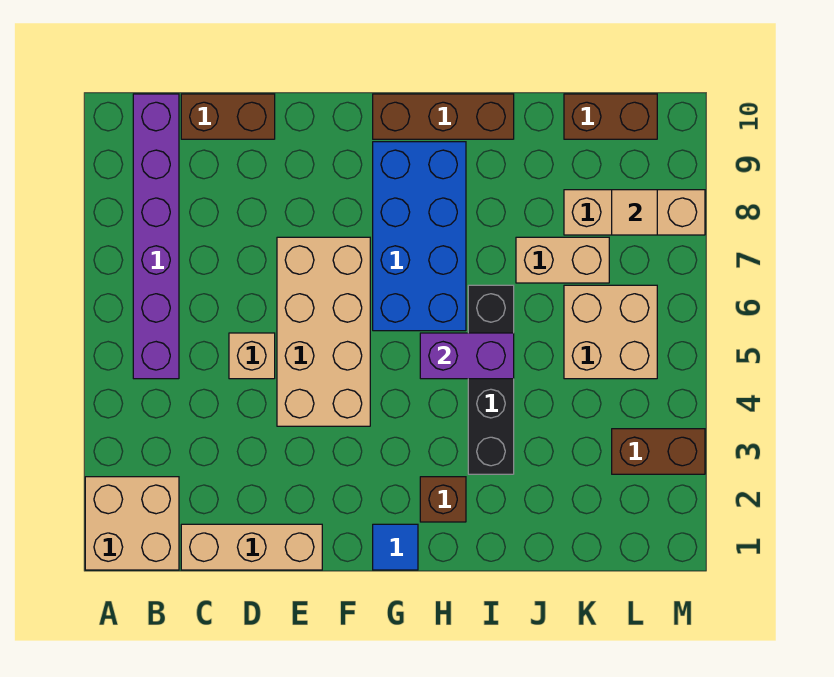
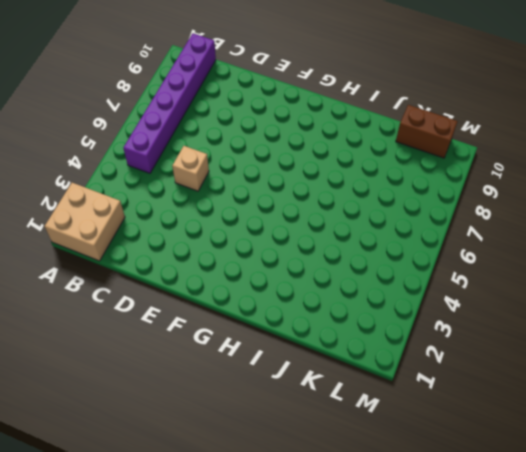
none -> tan brick C1:E1 level 1
none -> brown brick C10:D10 level 1
none -> tan brick E4:F7 level 1

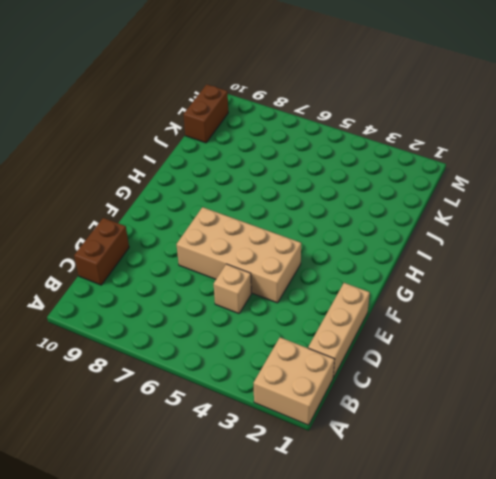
none -> purple brick B5:B10 level 1
none -> blue tile G1 level 1
none -> blue brick G6:H9 level 1

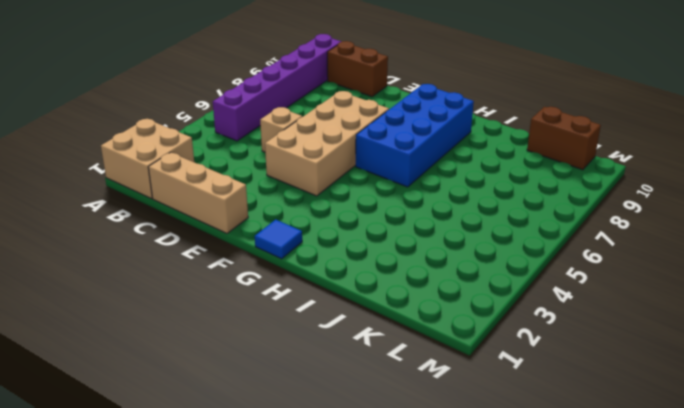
none -> brown brick G10:I10 level 1
none -> brown brick H2 level 1
none -> black brick I3:I6 level 1

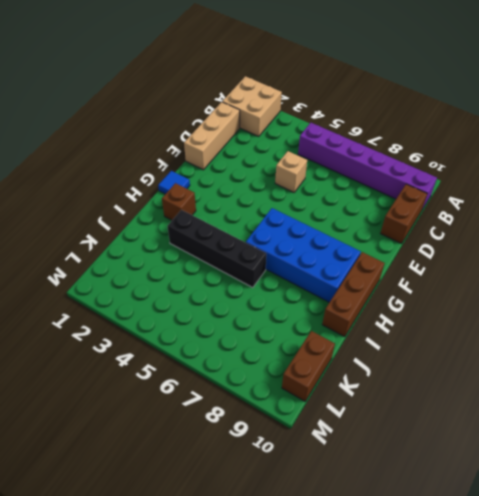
none -> tan brick E4:F7 level 1
none -> tan brick J7:K7 level 1
none -> tan brick K5:L6 level 1

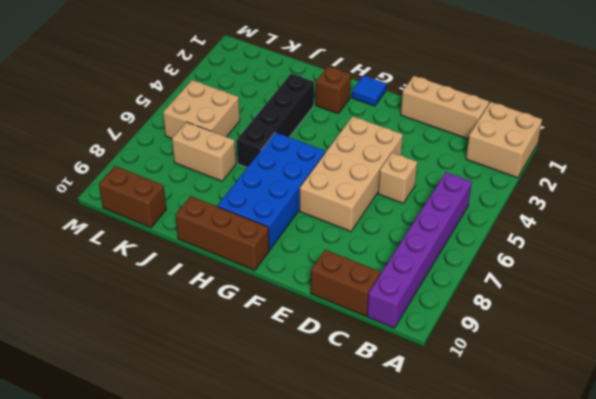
none -> tan brick K8:M8 level 1
none -> brown brick L3:M3 level 1
none -> purple brick H5:I5 level 2

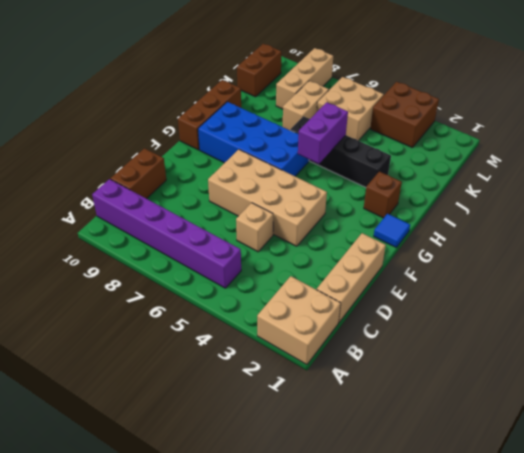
brown brick L3:M4 level 1 -> brown brick L3:M3 level 1
none -> tan tile L8 level 2

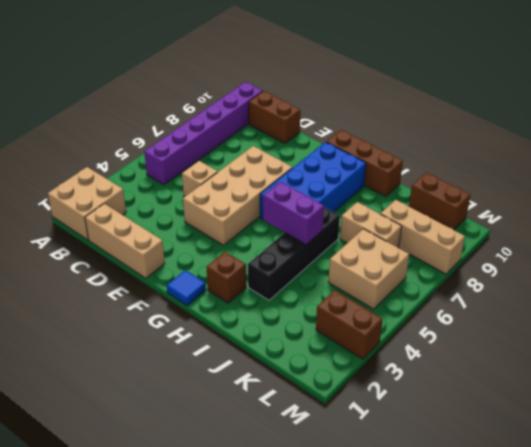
none -> tan tile L8 level 2

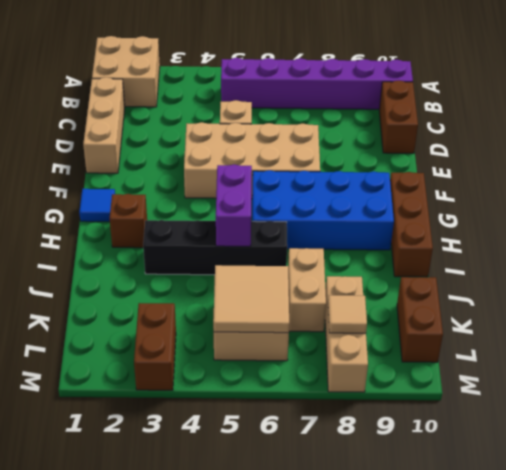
tan tile K5:L6 level 2 -> none

